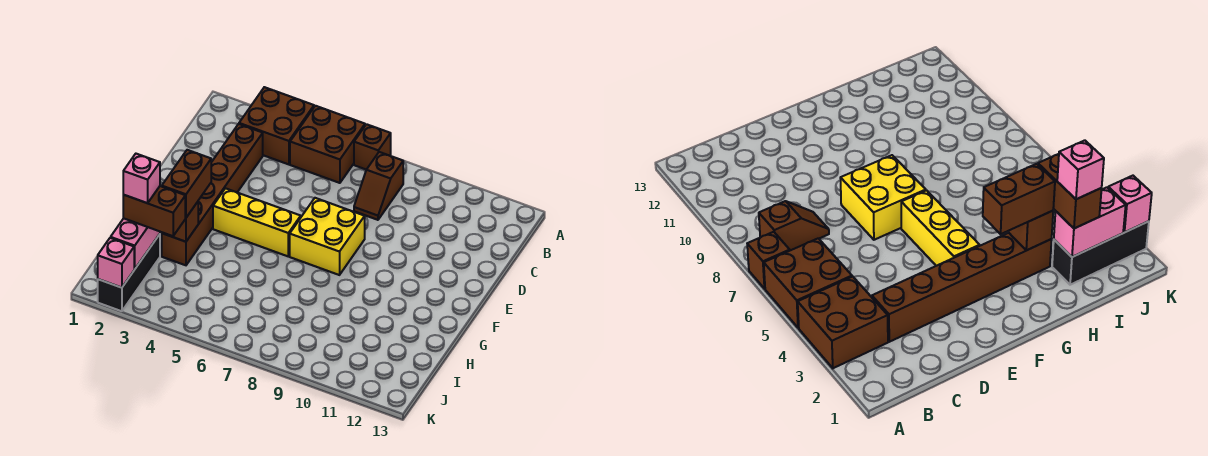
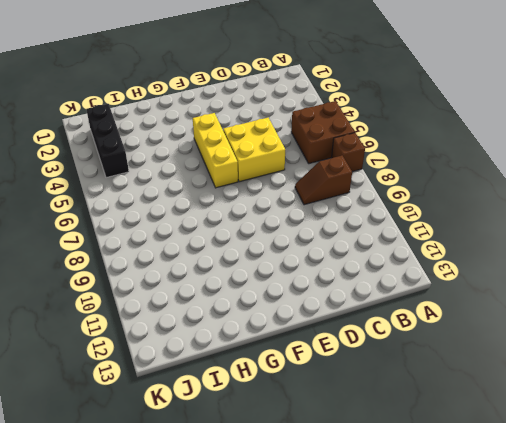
yellow brick D5:E6 level 1 -> yellow brick E7:F8 level 1
black brick J2:J4 level 1 -> black brick I2:K2 level 1
none -> brown brick A3:B4 level 1
none -> brown brick C3:H3 level 1
none -> brown brick H3 level 2

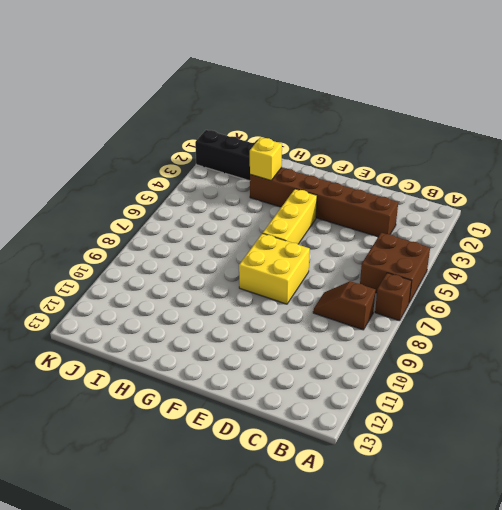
yellow brick H3 level 2 -> brown brick H3 level 2
none -> brown brick A3:B4 level 1
none -> pink brick I2:J2 level 2
none -> pink brick K2 level 2

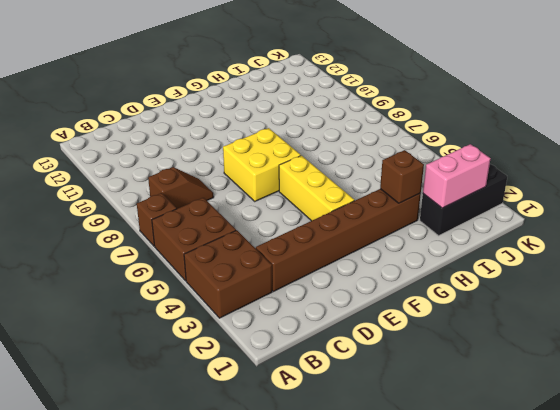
none -> pink brick K2 level 2
none -> brown brick G3:H3 level 3
none -> brown brick I2:I3 level 3

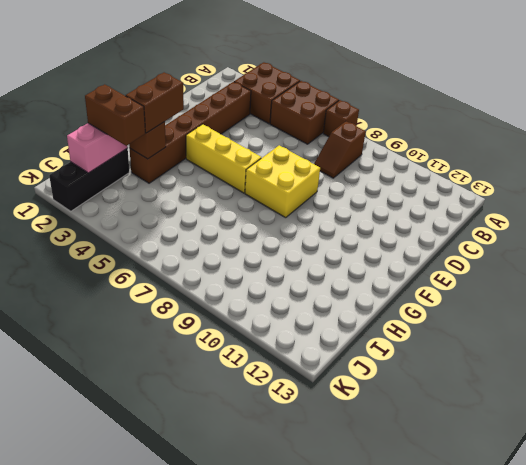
none -> pink brick K2 level 2
none -> pink brick I2 level 4

